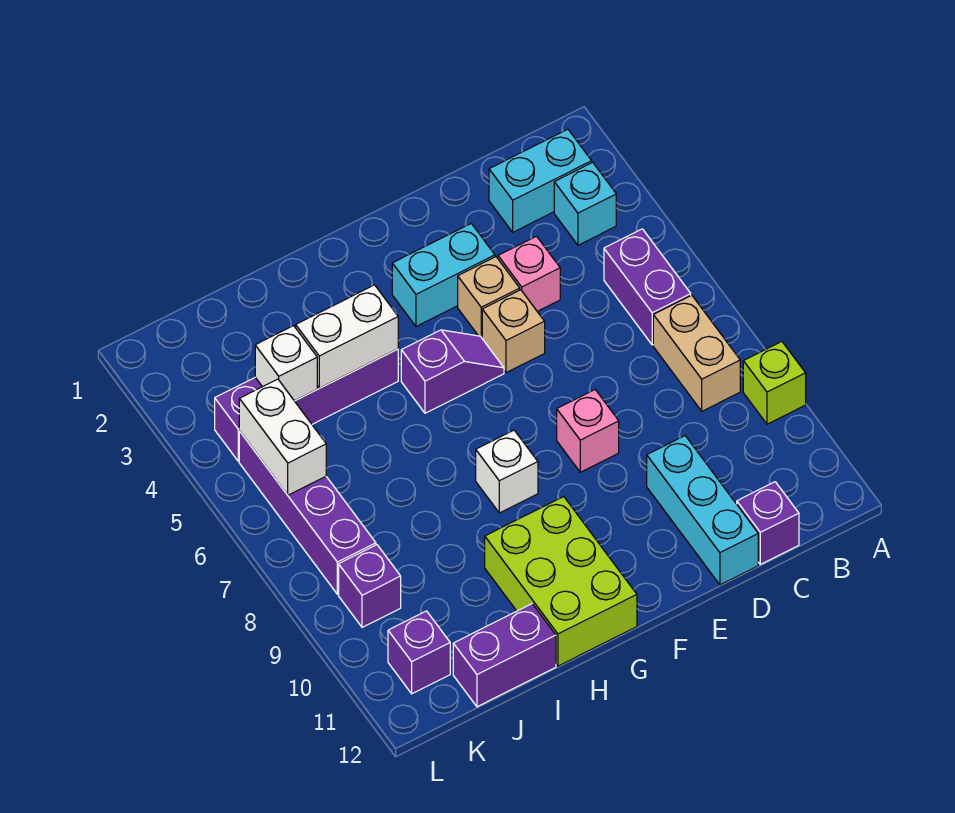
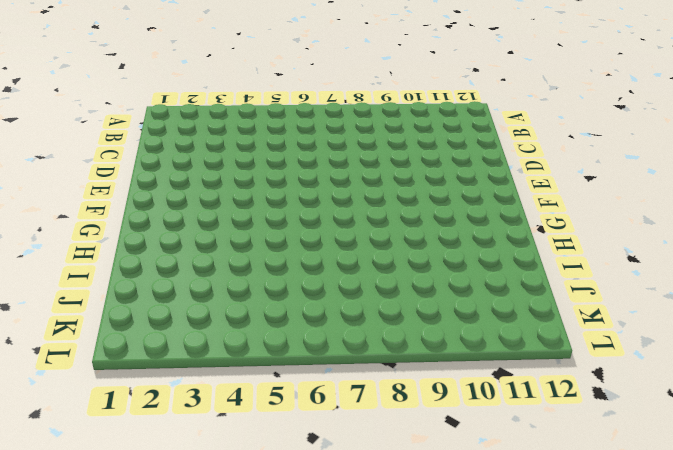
none -> lime brick A9 level 1
none -> cyan brick B2:C2 level 1
none -> cyan brick B3 level 1

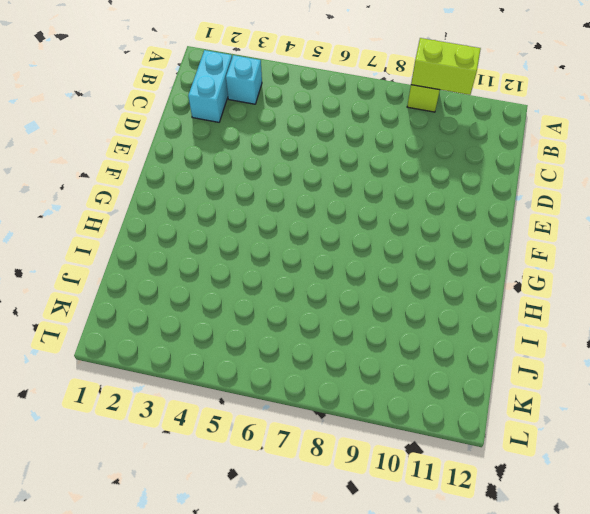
lime brick A9:A10 level 2 -> none
none -> purple brick B5:B6 level 1
none -> tan brick B7:B8 level 1
none -> purple brick C12 level 1

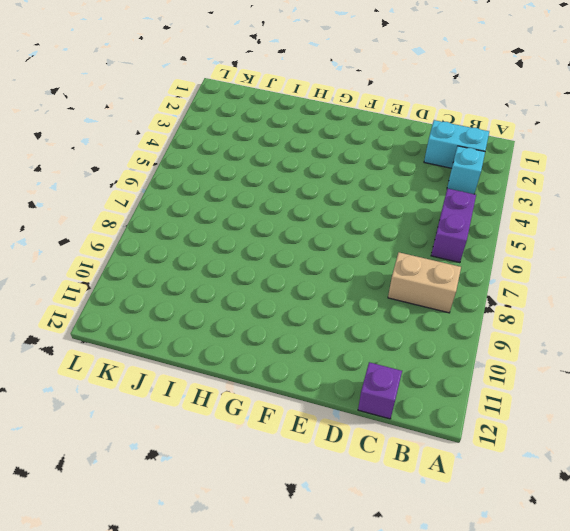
tan brick B8:C8 level 1 -> tan brick B7:B8 level 1
none -> lime brick A9 level 1
none -> pink brick D4 level 1
none -> cyan brick D10:D12 level 1

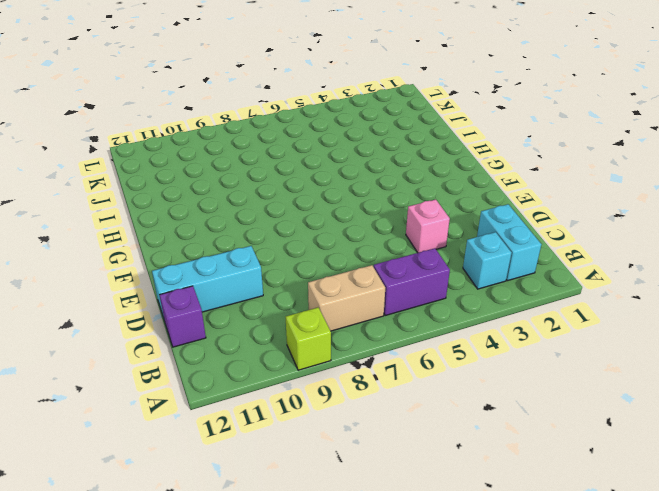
none -> cyan brick E3:F3 level 1
none -> tan brick E4 level 1
none -> tan brick E5 level 1

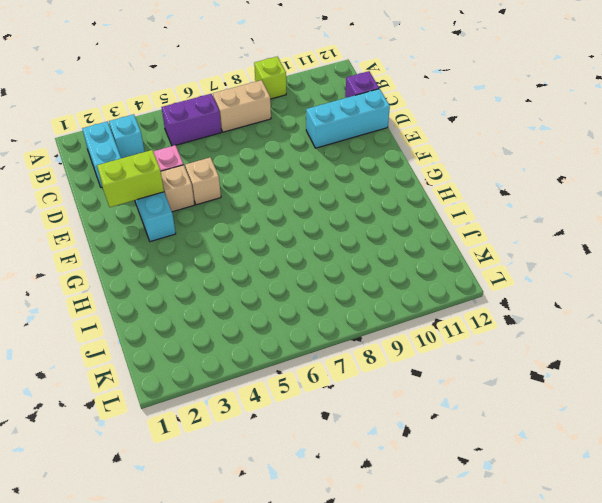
lime brick E2:E3 level 2 -> none
none -> pink brick E8 level 1
none -> purple slope F5:G5 level 1 top G
none -> white brick G8 level 1

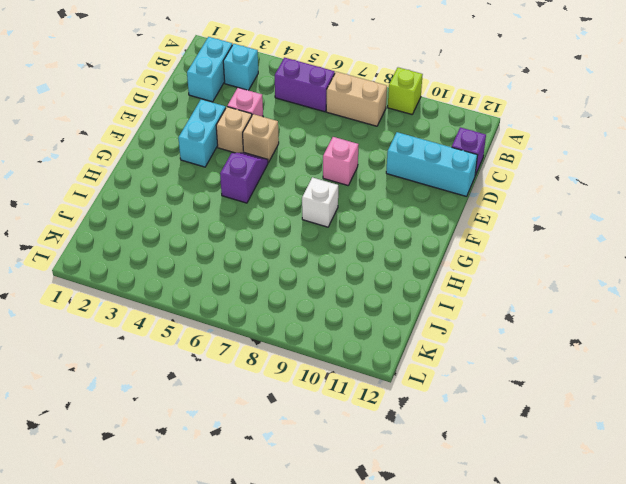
none -> lime brick G10:H12 level 1
none -> purple brick H4:K4 level 1
none -> purple brick I12:J12 level 1

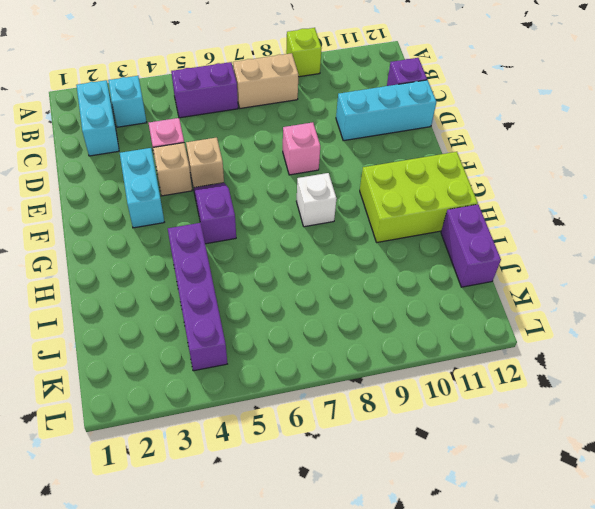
none -> purple brick K5:K8 level 1
none -> purple brick K9 level 1
none -> purple brick K11 level 1

